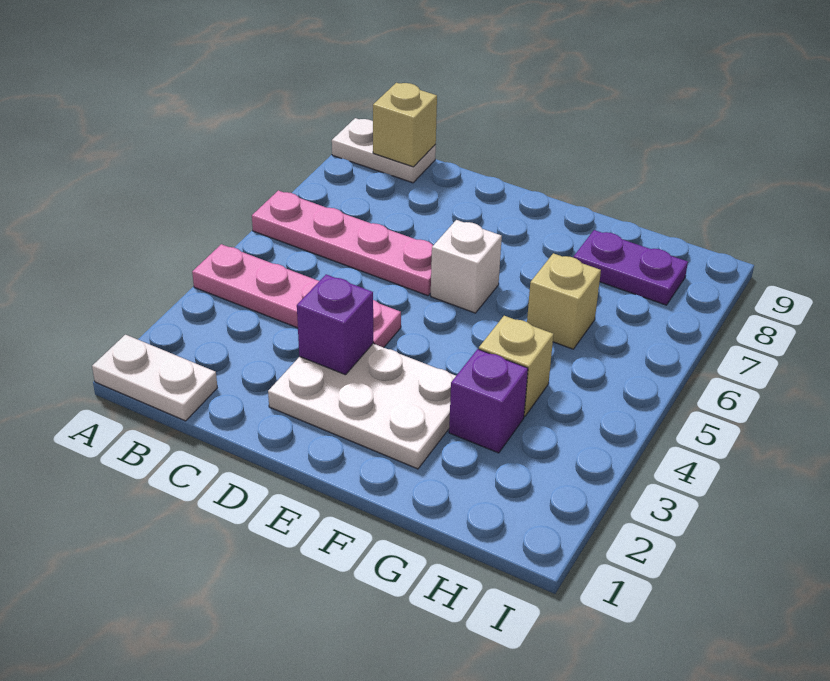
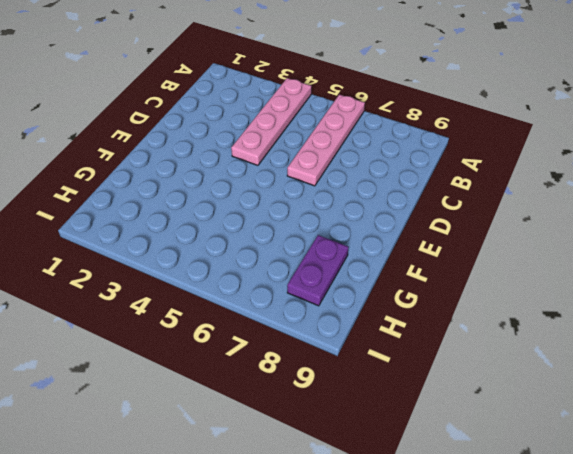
none -> white plate A1:B1 level 1
none -> white plate A9:B9 level 1
none -> white plate D2:F3 level 1

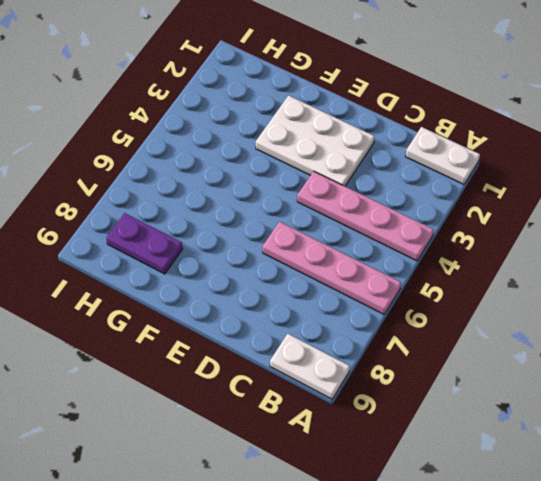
none -> white brick E6 level 1
none -> purple brick G3 level 1
none -> tan brick G4 level 1

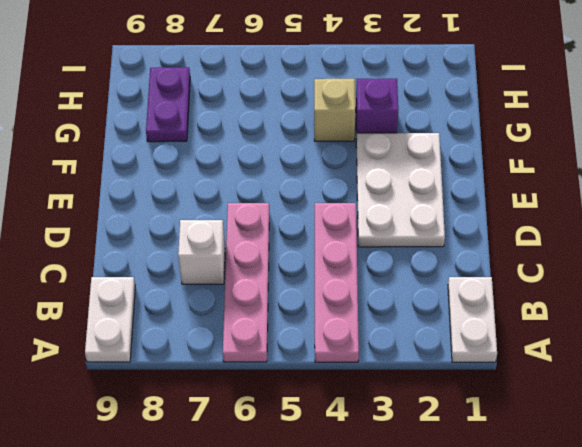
white brick C7 level 1 -> white brick E6 level 1
none -> tan brick G6 level 1
none -> tan brick B9 level 2
none -> purple brick D3 level 2

